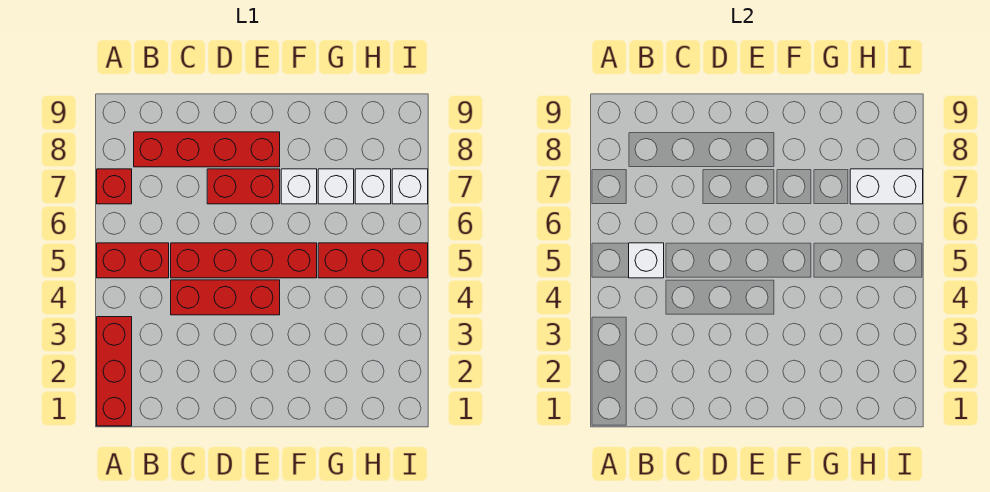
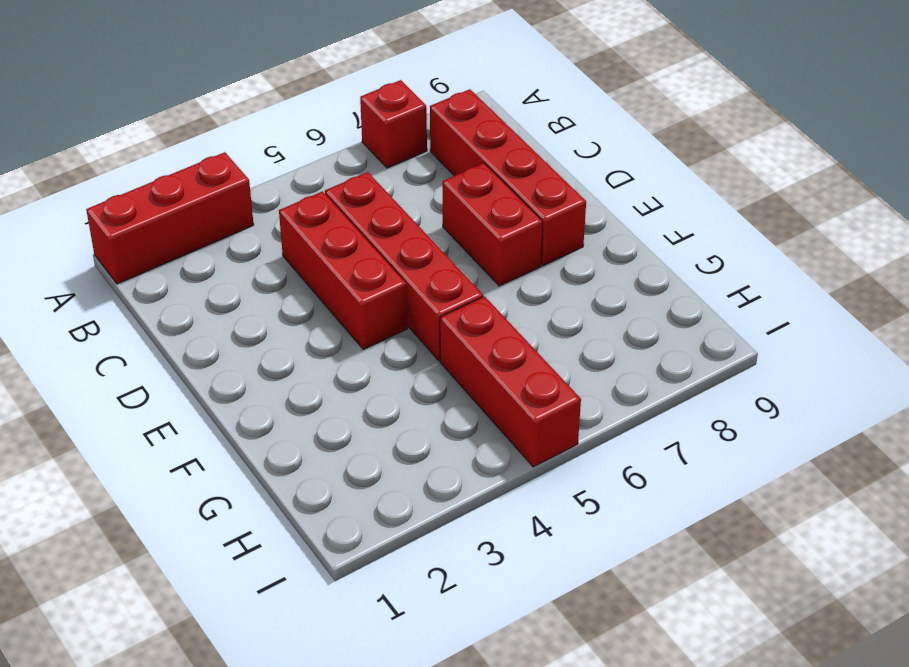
none -> red brick A5:B5 level 1
none -> white brick F7 level 1
none -> white brick G7 level 1

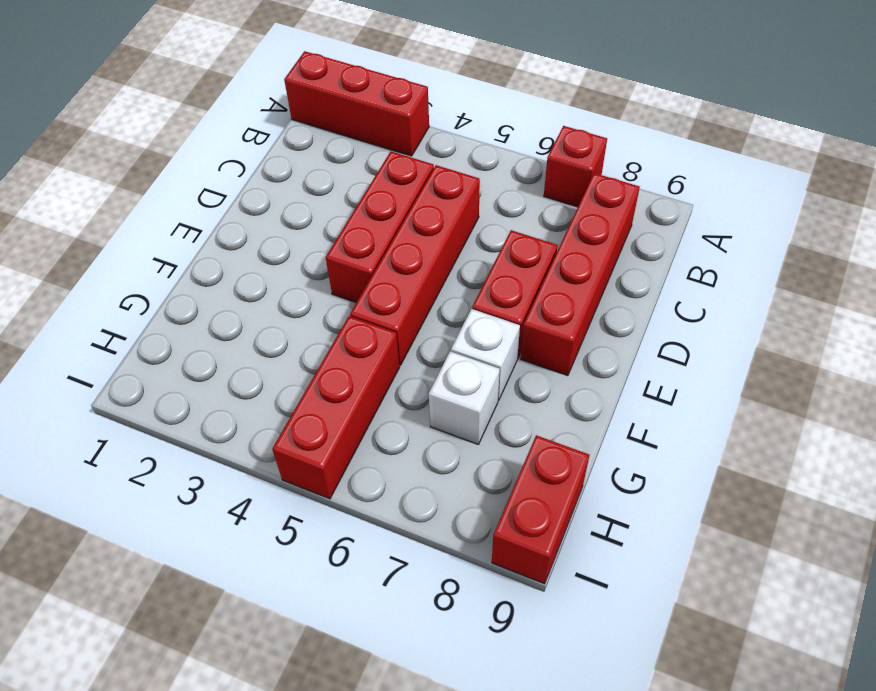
red brick H9:I9 level 1 -> red brick A5:B5 level 1
none -> white brick H7 level 1
none -> white brick I7 level 1
none -> white brick B5 level 2

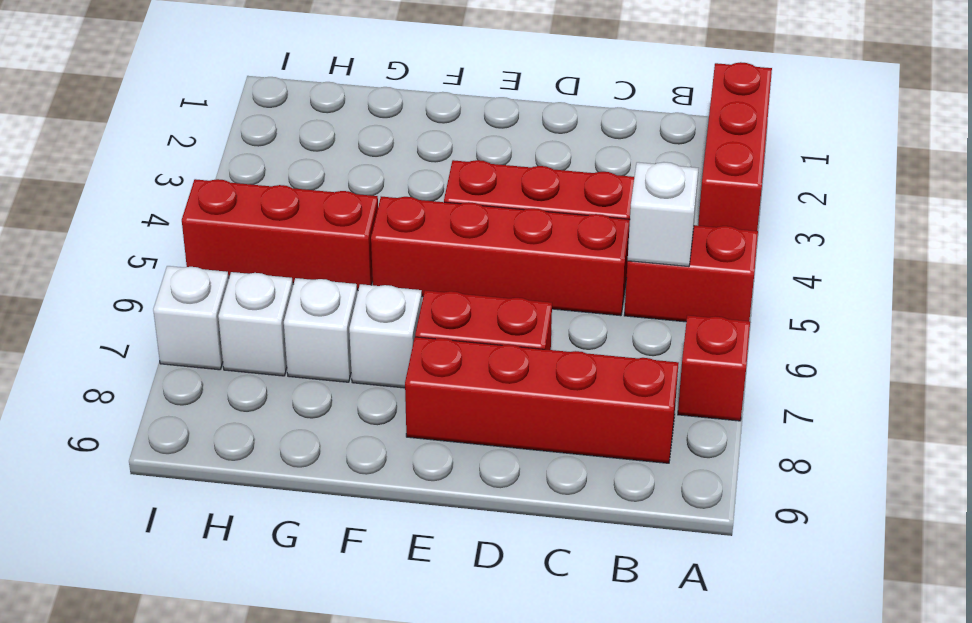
none -> white brick H7:I7 level 2

